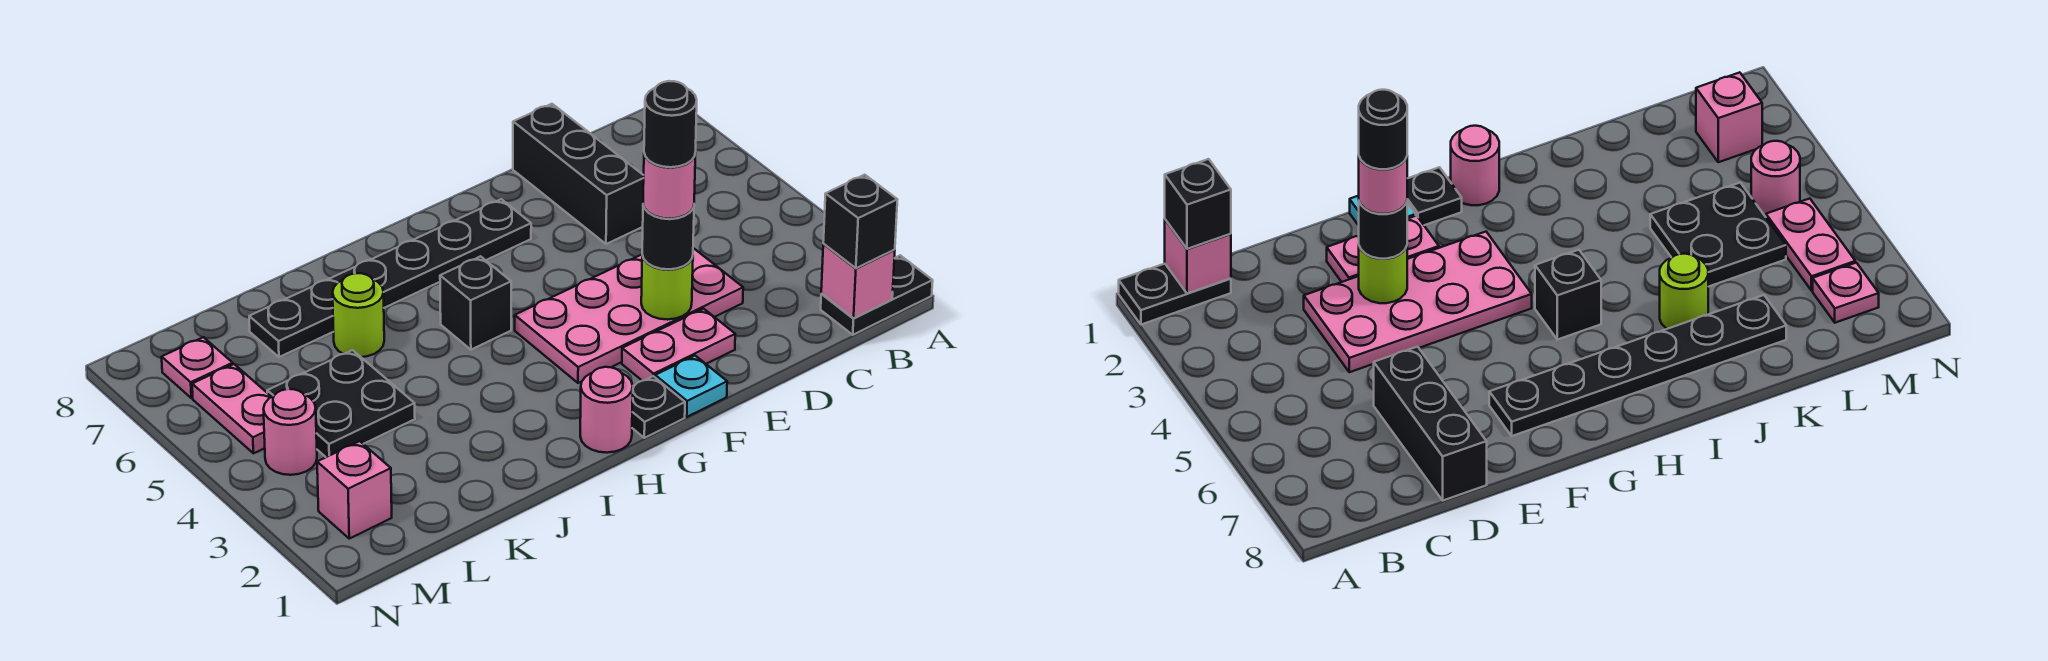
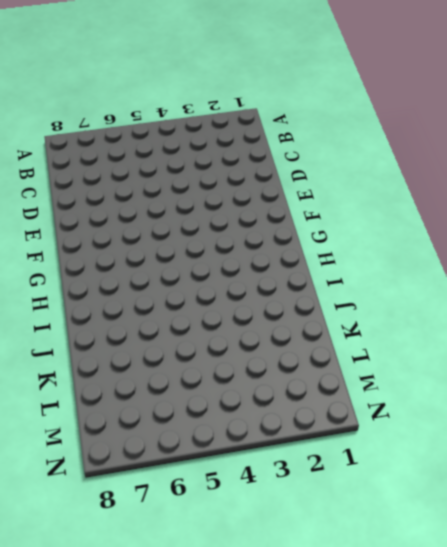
none -> black plate A1:B1 level 1
none -> pink plate D3:G4 level 1
none -> black brick D6:D8 level 1

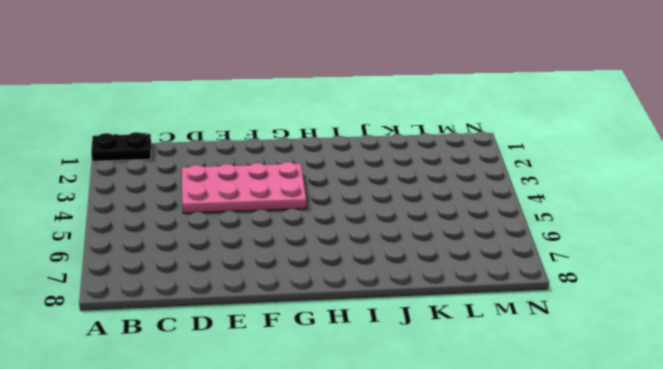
none -> black brick D6:D8 level 1
none -> pink plate E2:F2 level 1
none -> cyan plate F1 level 1

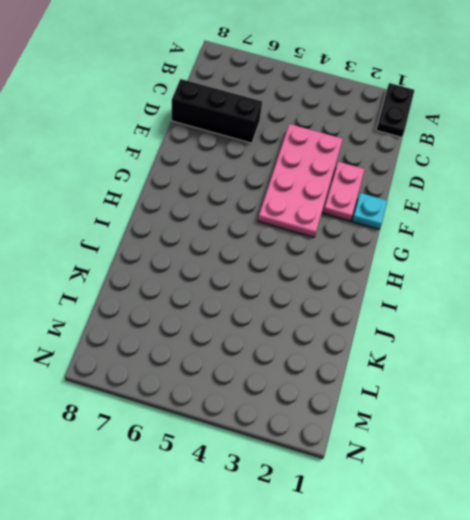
none -> black plate F7:K7 level 1
none -> black plate G1 level 1
none -> pink round brick H1 level 1

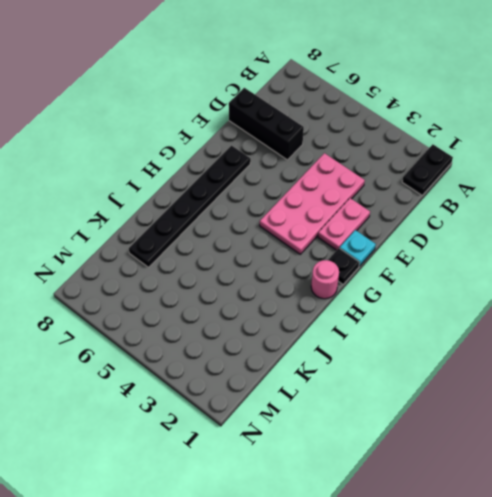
none -> black brick H5 level 1
none -> lime round brick J6 level 1
none -> black plate K4:L5 level 1

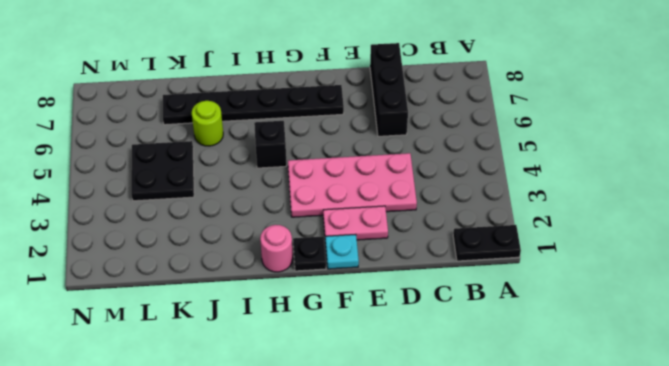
none -> pink brick M2 level 1
none -> pink round brick M4 level 1
none -> pink plate M5:M6 level 1

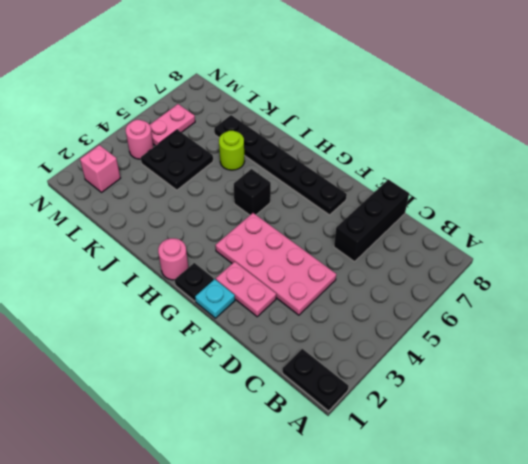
none -> pink plate M7 level 1
none -> pink brick B1 level 2
none -> lime round brick E3 level 2

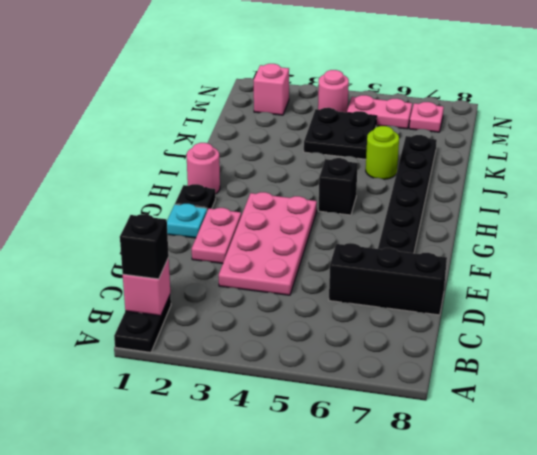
none -> lime round brick E3 level 2
none -> black round brick E3 level 3
none -> pink round brick E3 level 4

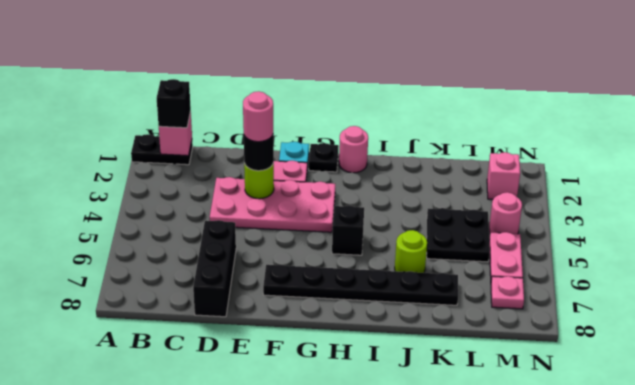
none -> black round brick E3 level 5

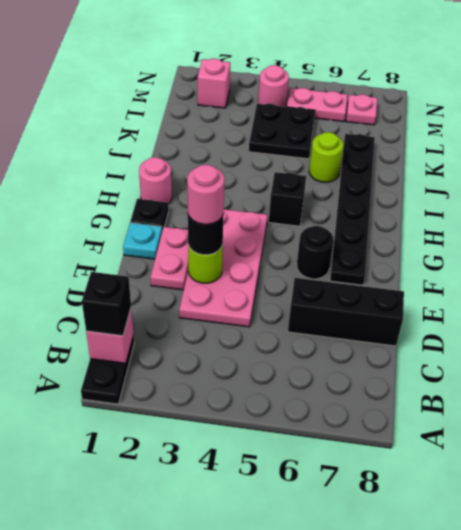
black round brick F6 level 1 -> black round brick E3 level 5

